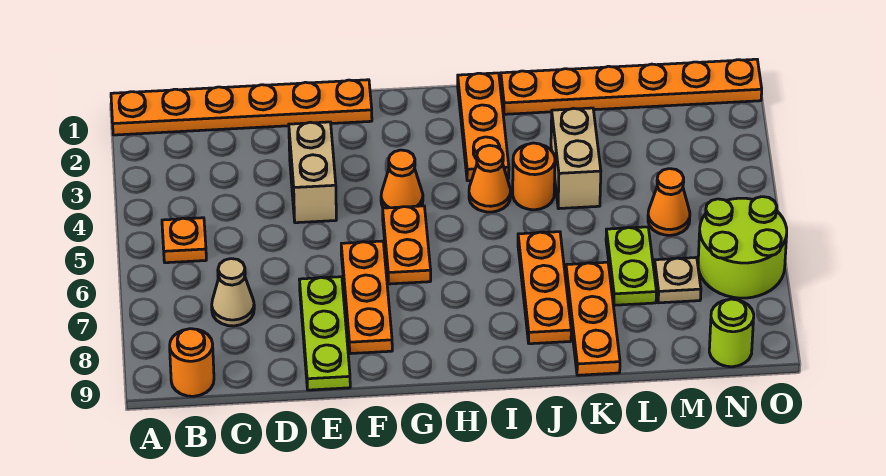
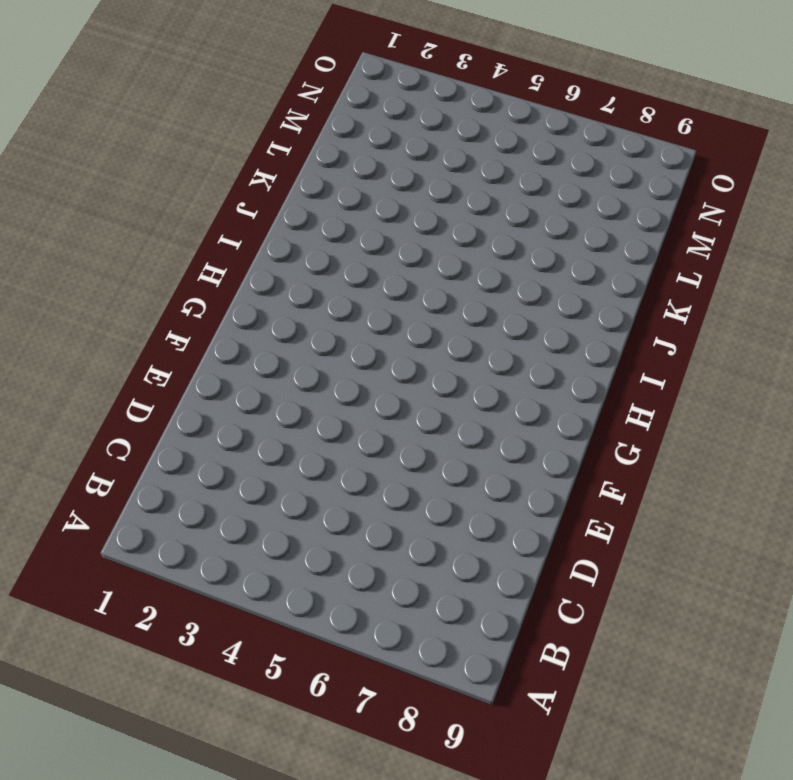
none -> orange plate A1:F1 level 1
none -> orange plate B5 level 1
none -> orange round brick B9 level 1

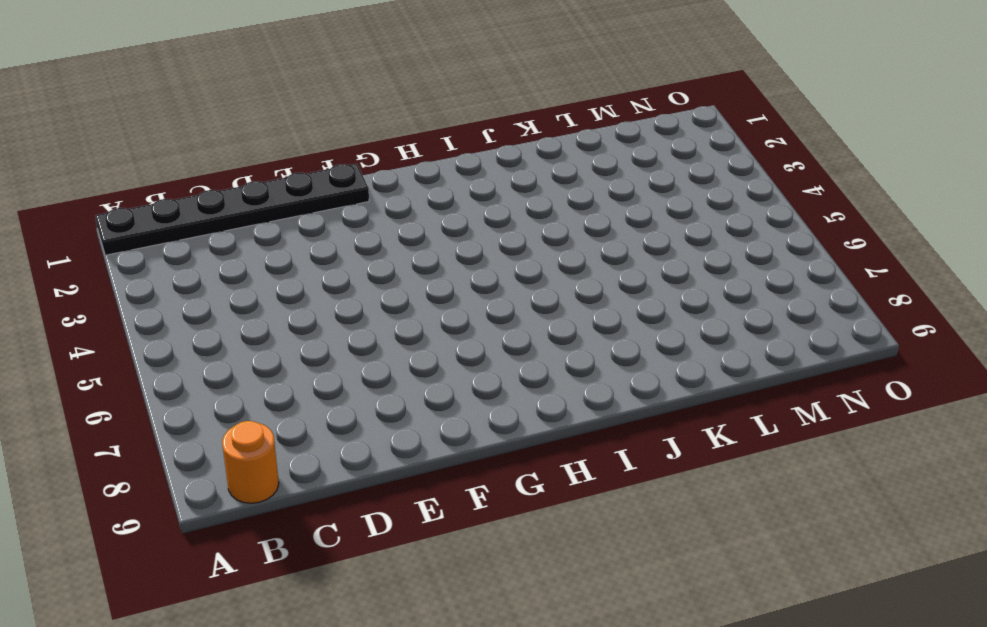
black plate A1:F1 level 1 -> orange plate A1:F1 level 1
none -> orange plate B5 level 1
none -> tan cone C7 level 1
none -> tan brick E3:E4 level 1

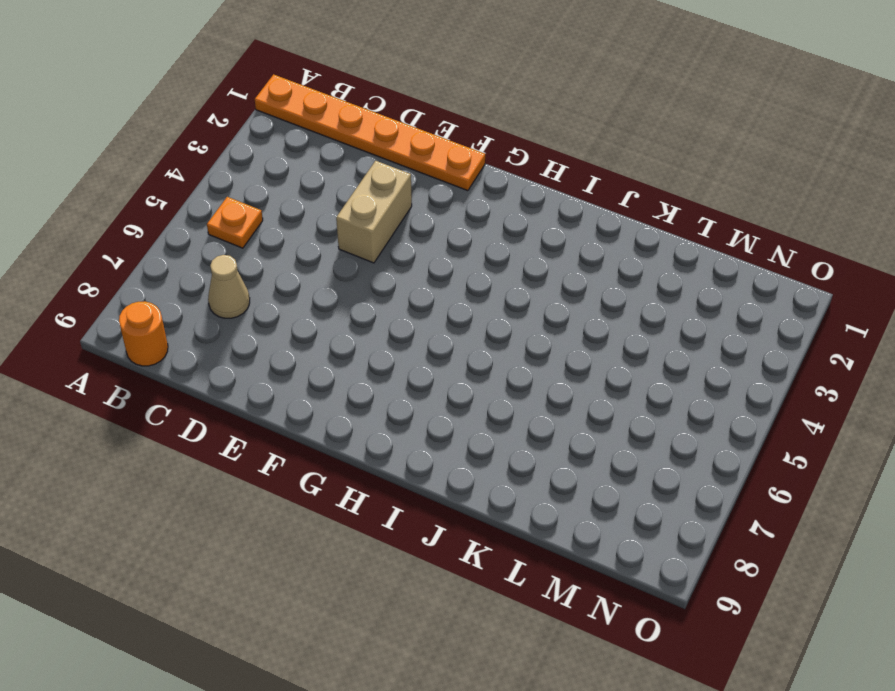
none -> lime plate E7:E9 level 1
none -> orange plate F6:F8 level 1
none -> orange cone G4 level 1

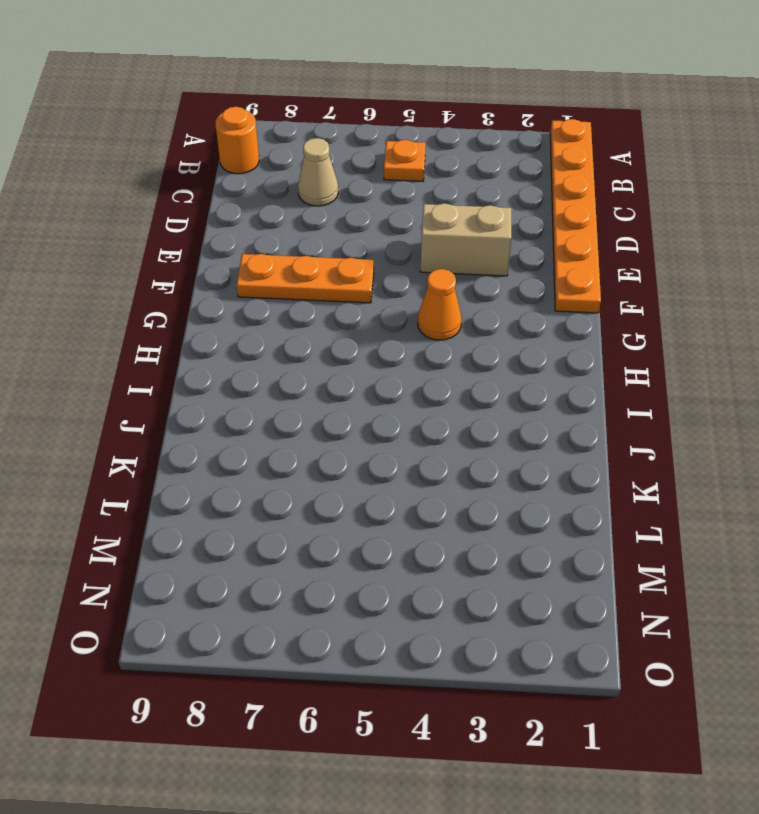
none -> lime plate E7:E9 level 1
none -> orange plate G5:G6 level 1
none -> orange plate I1:I3 level 1

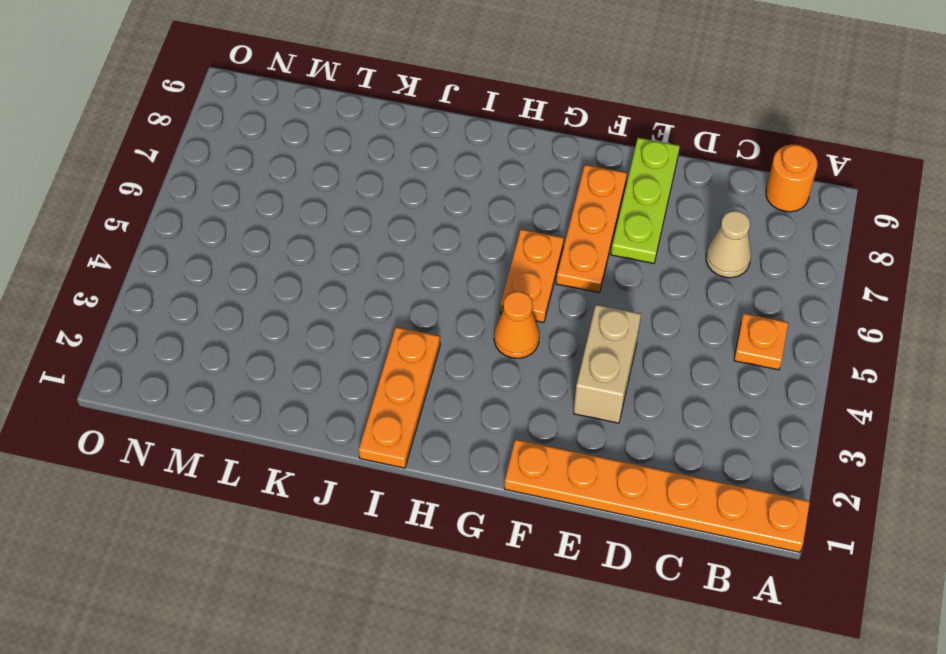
none -> orange cone I4 level 1
none -> orange plate J1:O1 level 1
none -> orange round brick J4 level 1

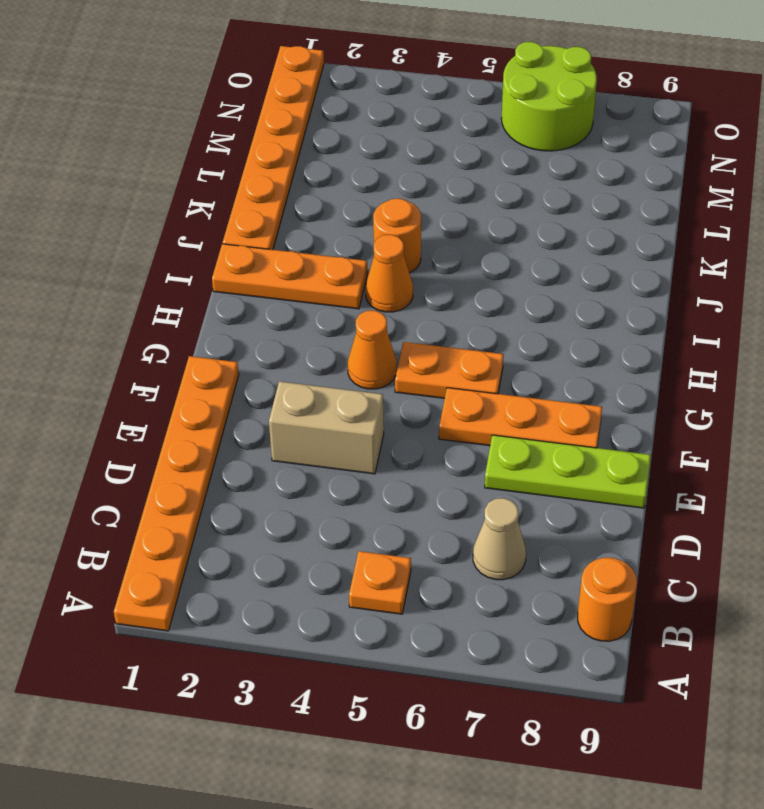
none -> orange plate J6:J8 level 1
none -> tan brick K3:K4 level 1
none -> orange plate K7:K9 level 1

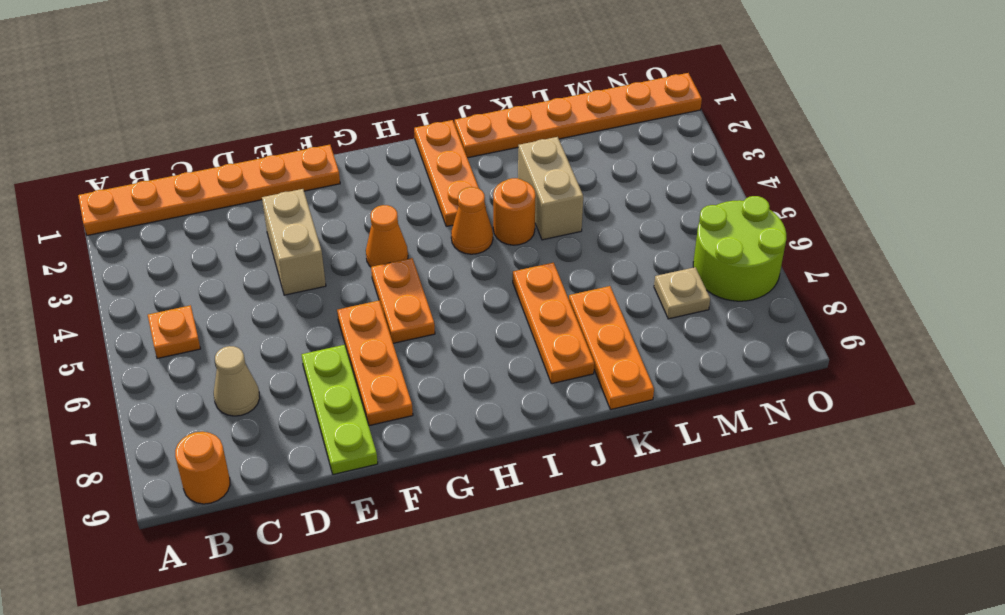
none -> lime plate L6:L7 level 1
none -> orange cone M5 level 1
none -> lime round brick N9 level 1

